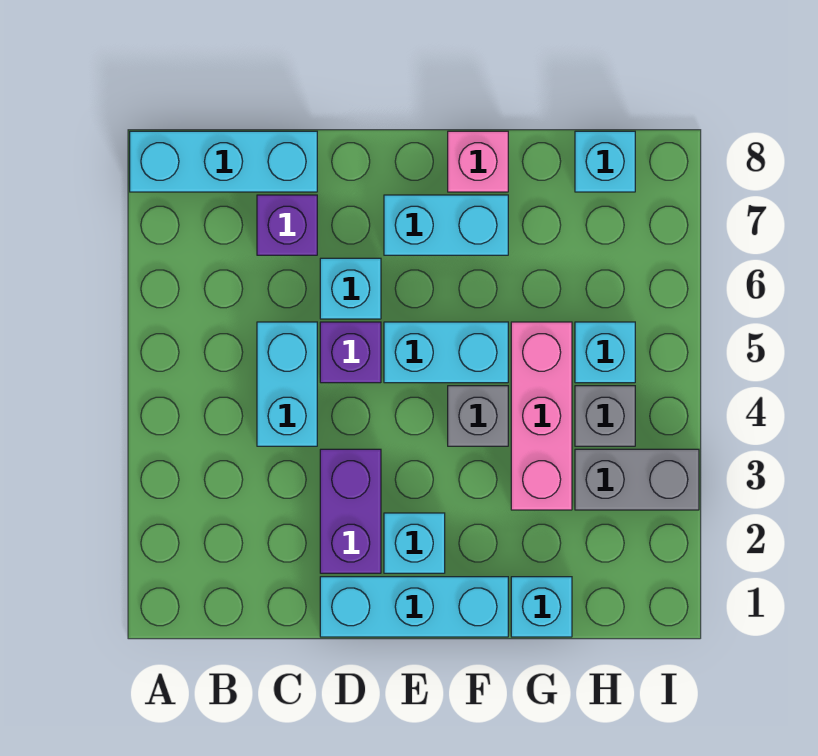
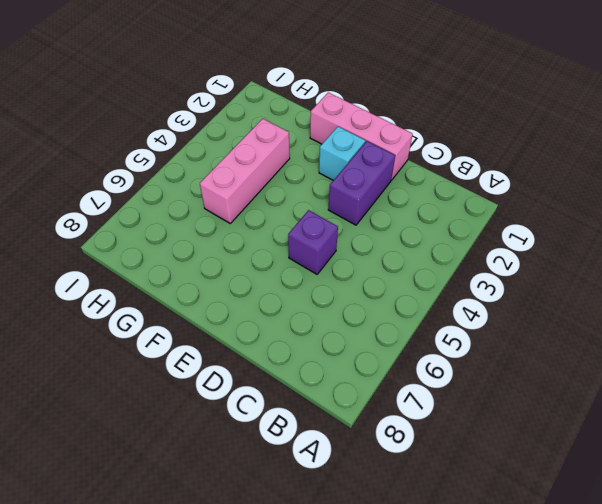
pink brick D1:F1 level 1 -> cyan brick D1:F1 level 1
none -> cyan brick A8:C8 level 1
none -> cyan brick C4:C5 level 1
none -> purple brick C7 level 1

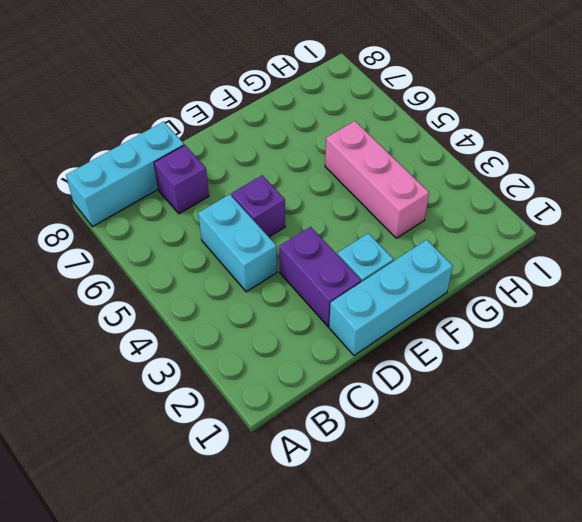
none -> cyan brick D6 level 1
none -> cyan brick E5:F5 level 1
none -> cyan brick E7:F7 level 1

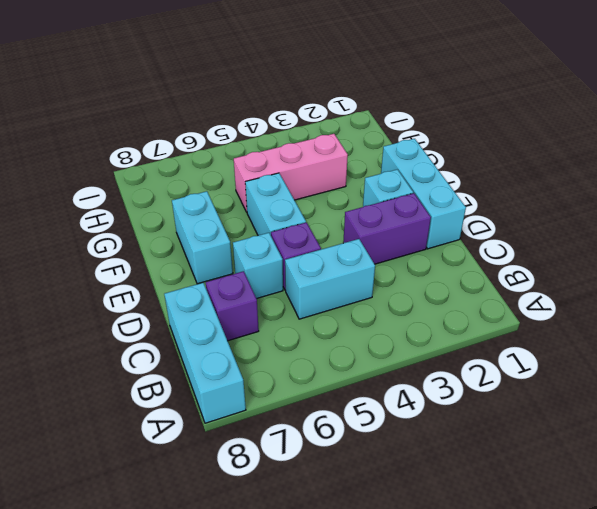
none -> grey brick F4 level 1
none -> pink brick F8 level 1
none -> cyan brick G1 level 1

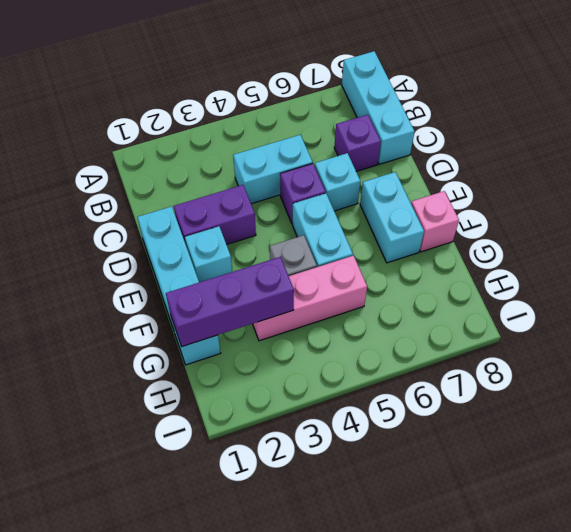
purple brick G1:G3 level 2 -> none
none -> grey brick H3:I3 level 1
none -> grey brick H4 level 1
none -> cyan brick H5 level 1

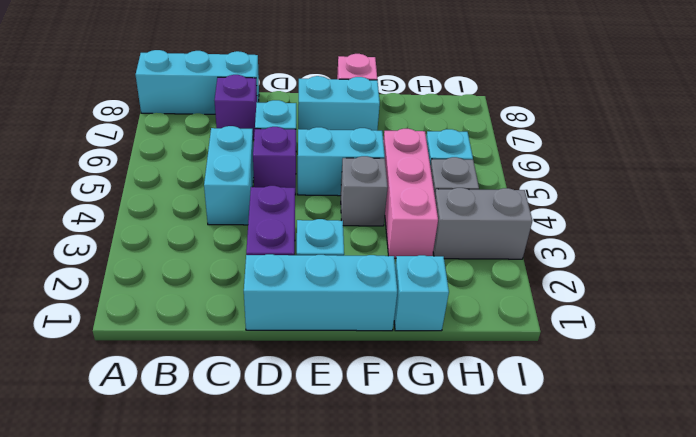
none -> cyan brick H8 level 1

